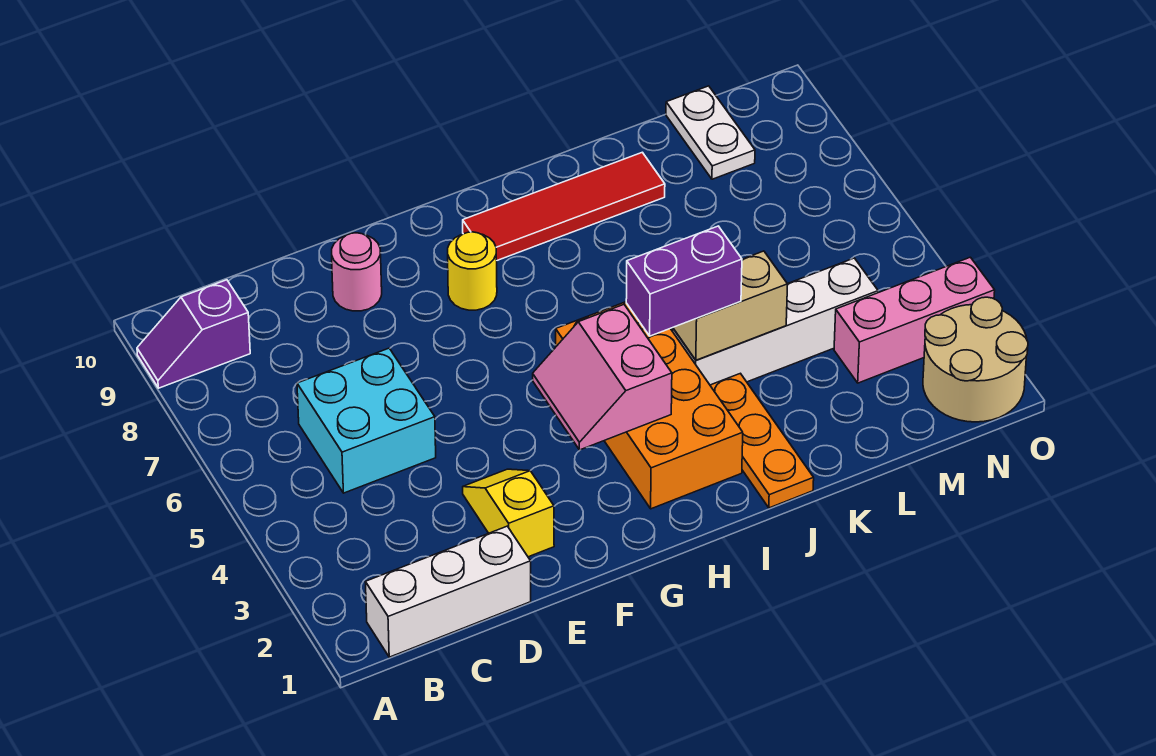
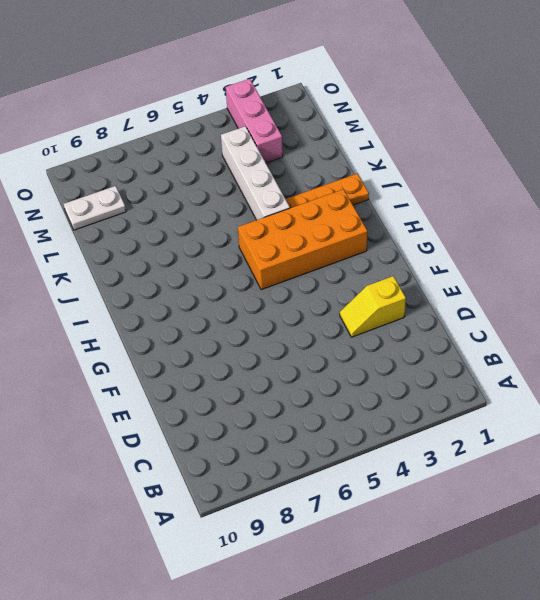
none -> purple slope A9:B9 level 1 top B
none -> white brick B1:D1 level 1
none -> cyan brick C5:D6 level 1

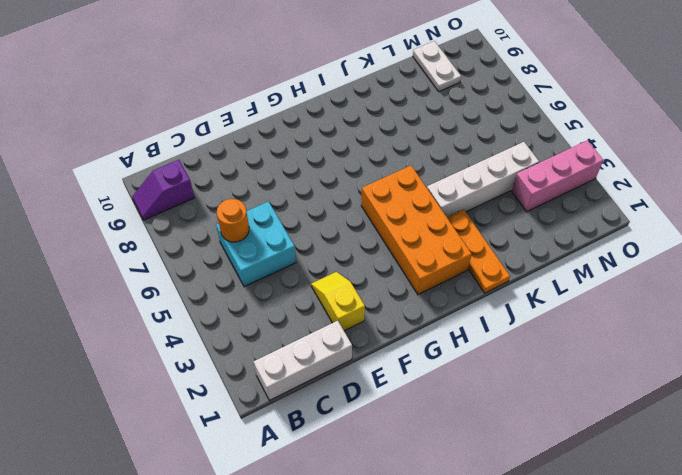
orange round brick C6 level 2 -> none
none -> pink round brick E9 level 1
none -> yellow round brick G8 level 1
none -> red tile H9:K9 level 1

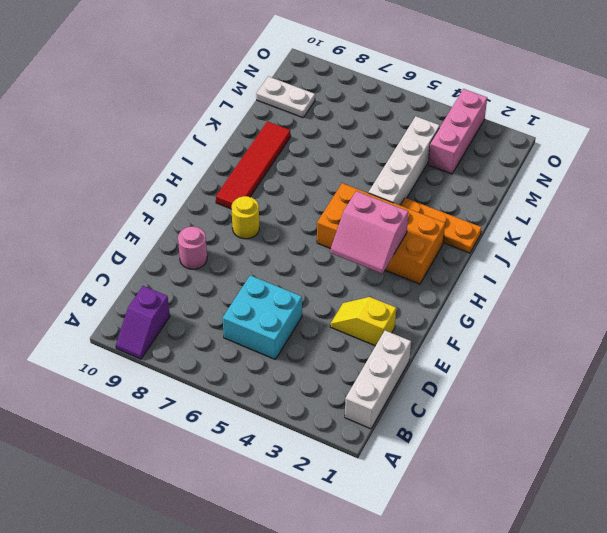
none -> tan round brick N1:O2 level 1
none -> tan brick J4:K4 level 2
none -> purple brick I4:J4 level 3

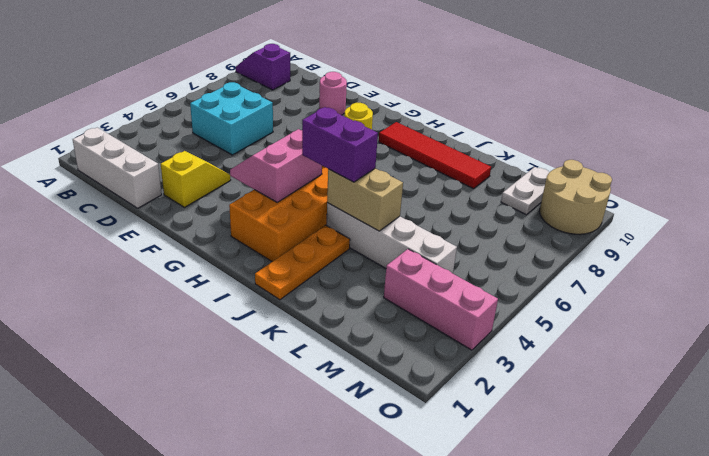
tan round brick N9:O10 level 1 -> tan round brick N1:O2 level 1

